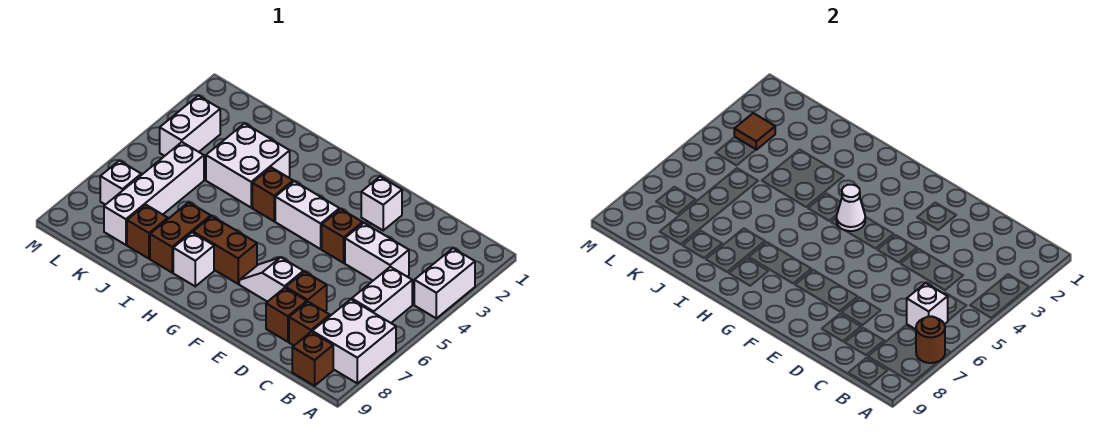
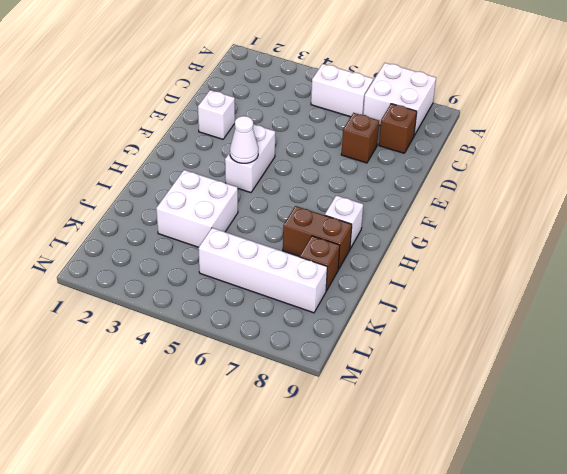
none -> white brick A3:A4 level 1
none -> brown brick B9 level 1
none -> white brick C4:D4 level 1

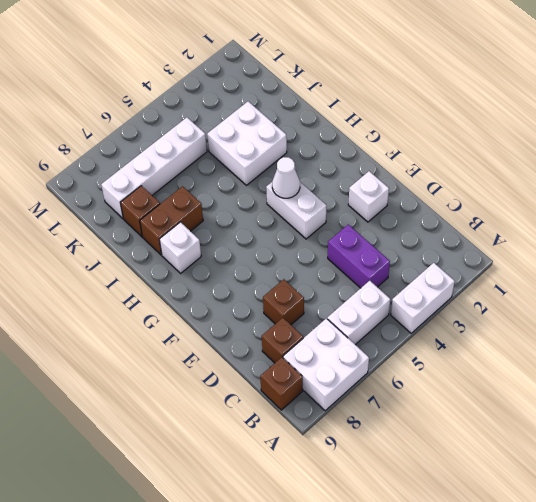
purple brick C4:D4 level 1 -> white brick C4:D4 level 1
none -> brown brick D8 level 1
none -> brown brick E4 level 1
none -> white slope E7:F7 level 1 top E

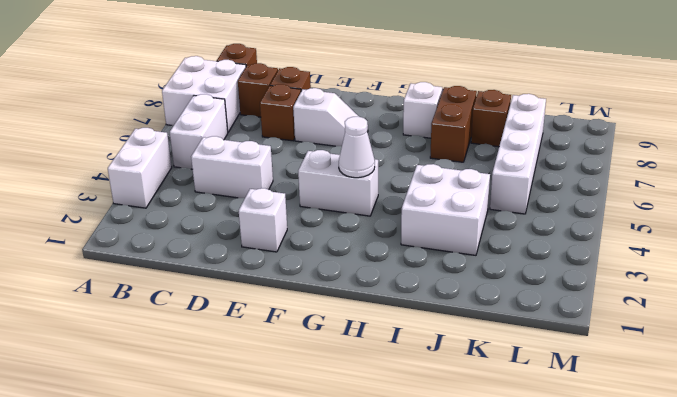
none -> brown brick E4 level 1
none -> brown brick G7:H7 level 1
none -> brown brick H4 level 1

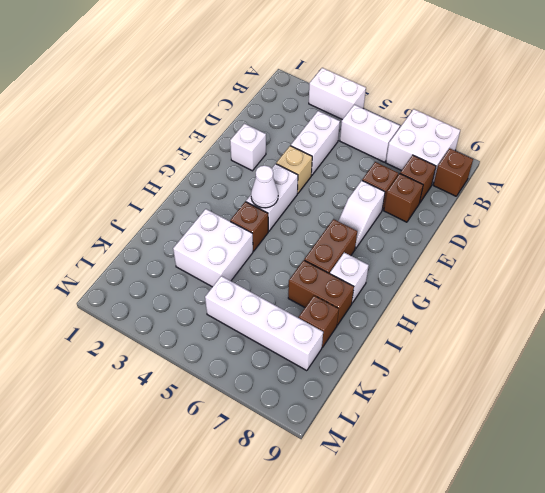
tan brick E4 level 1 -> brown brick E4 level 1
none -> white brick L3:L4 level 1
none -> white brick L7 level 1
none -> brown round brick A7 level 2

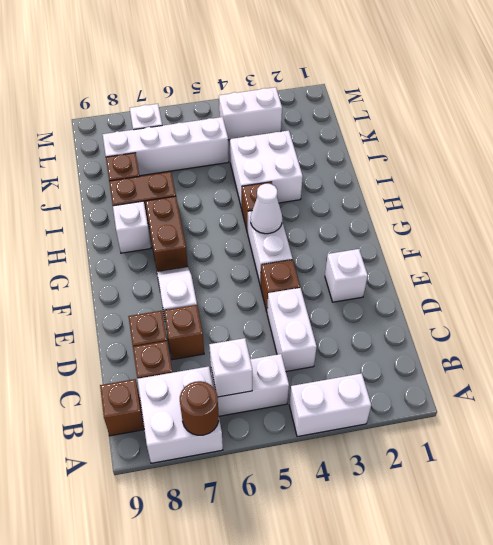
none -> brown tile L3 level 2

